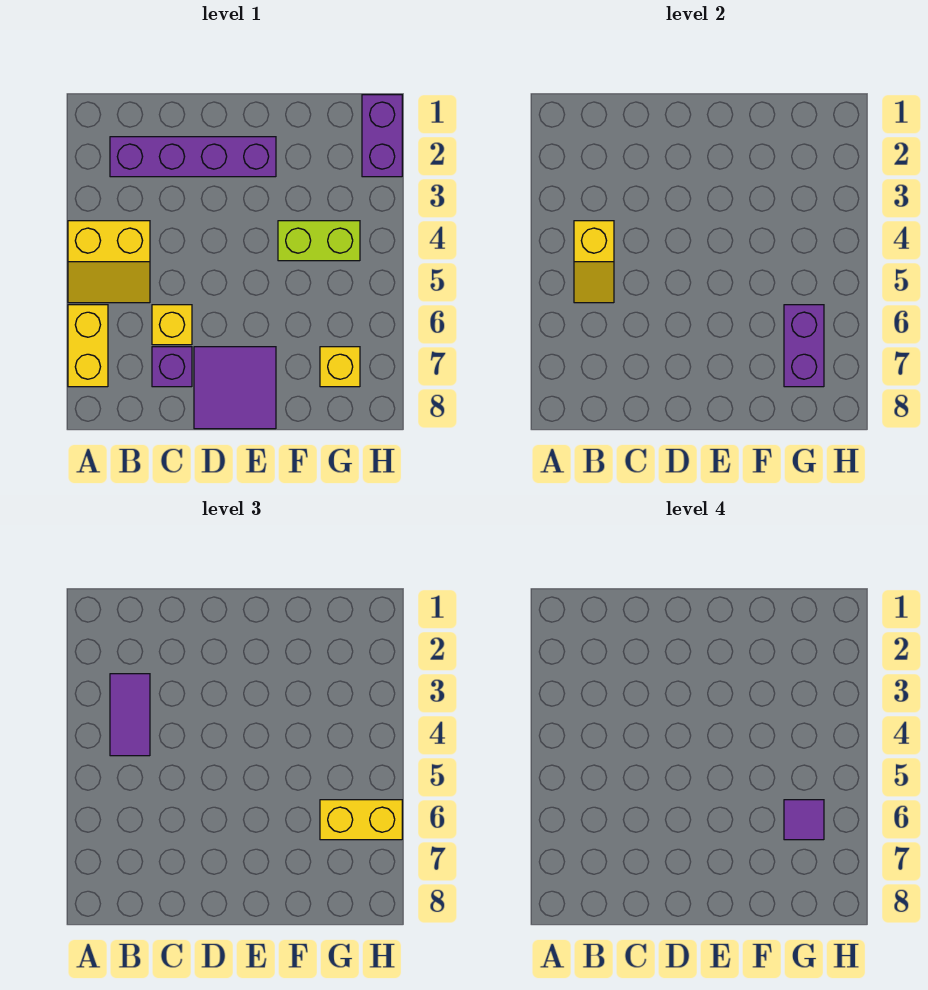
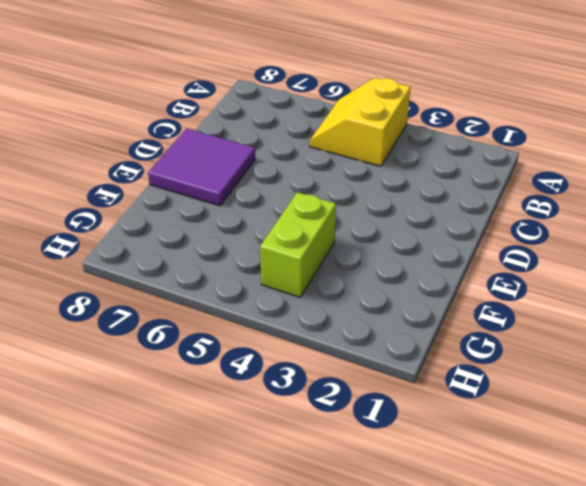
none -> yellow brick A6:A7 level 1
none -> purple brick B2:E2 level 1
none -> yellow brick C6 level 1

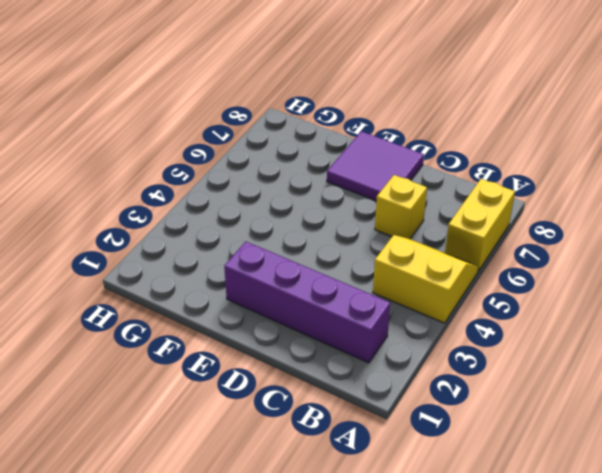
none -> purple brick C7 level 1
none -> lime brick F4:G4 level 1
none -> yellow brick G7 level 1

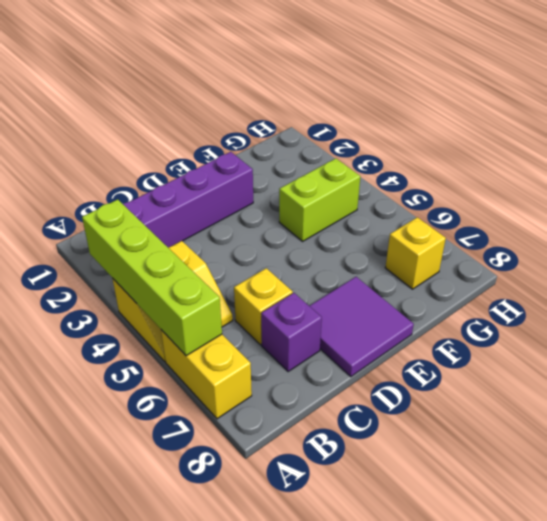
lime brick A3:A6 level 2 -> none
none -> purple brick H1:H2 level 1
none -> yellow slope B4:B5 level 2 top 4
none -> purple brick G6:G7 level 2

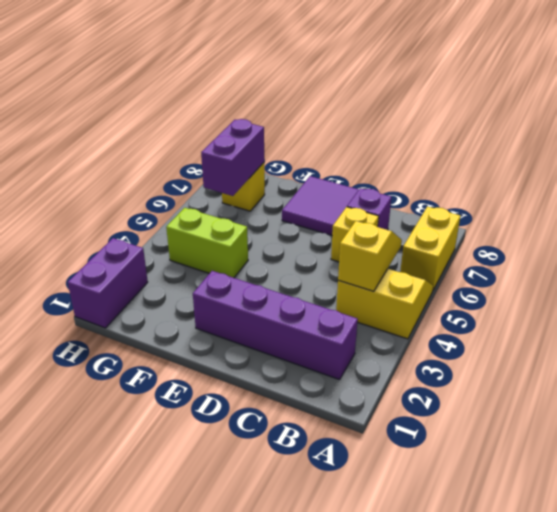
none -> purple tile B3:B4 level 3
none -> yellow brick G6:H6 level 3
none -> purple tile G6 level 4

